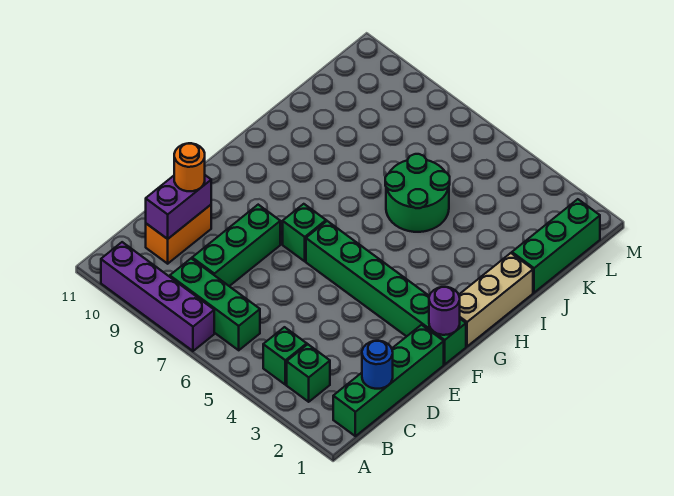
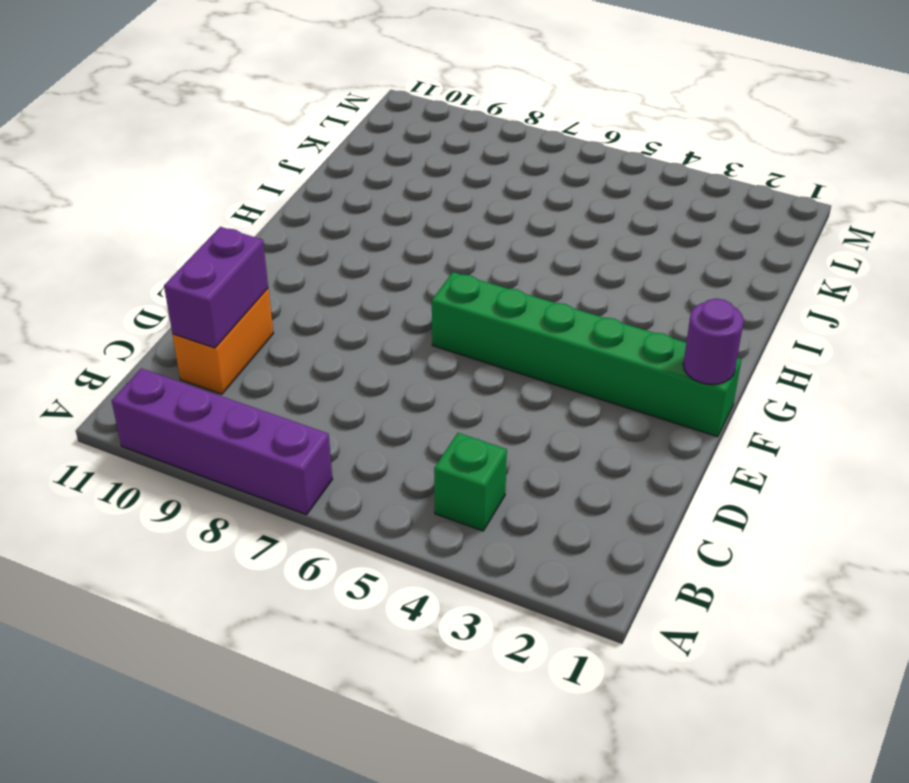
none -> green brick B1:E1 level 1
none -> green brick B3 level 1
none -> green brick B6:B8 level 1

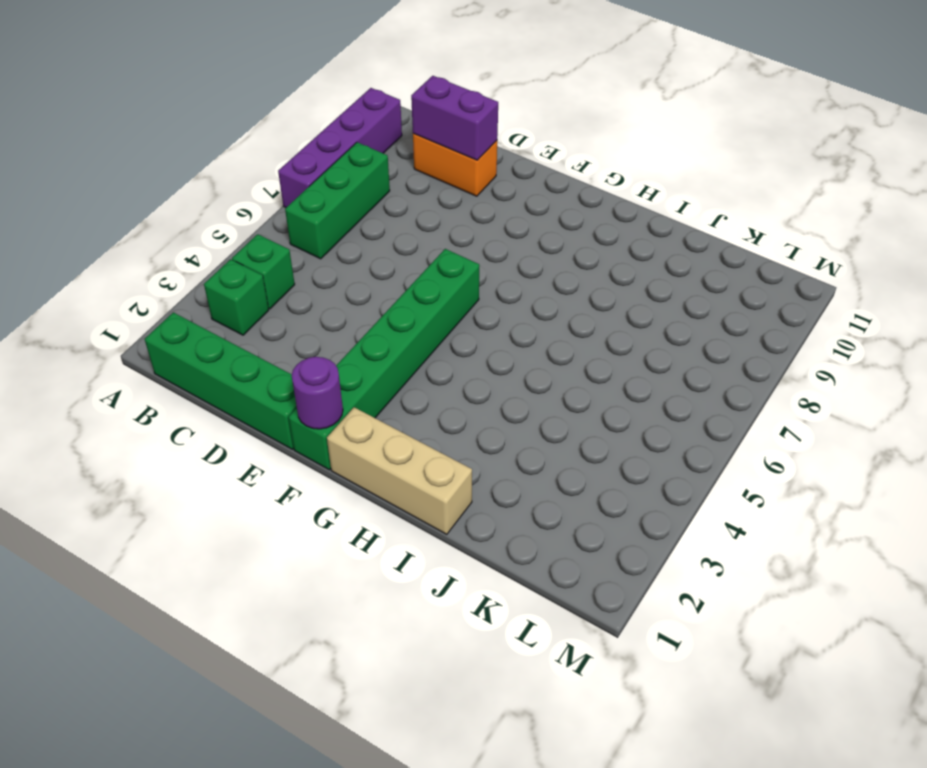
none -> green brick C8:E8 level 1
none -> green brick F7 level 1
none -> green round brick I5:J6 level 1

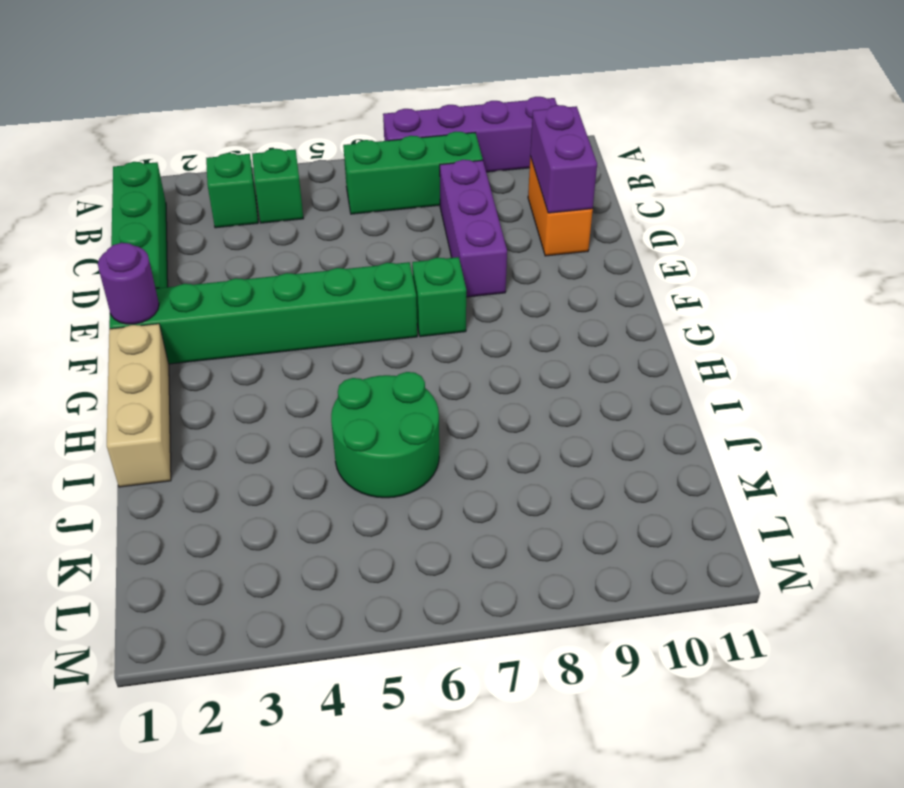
purple brick C8:E8 level 1 -> green brick C8:E8 level 1
none -> green brick J1:L1 level 1
none -> blue round brick C1 level 2
none -> orange round brick D10 level 3

